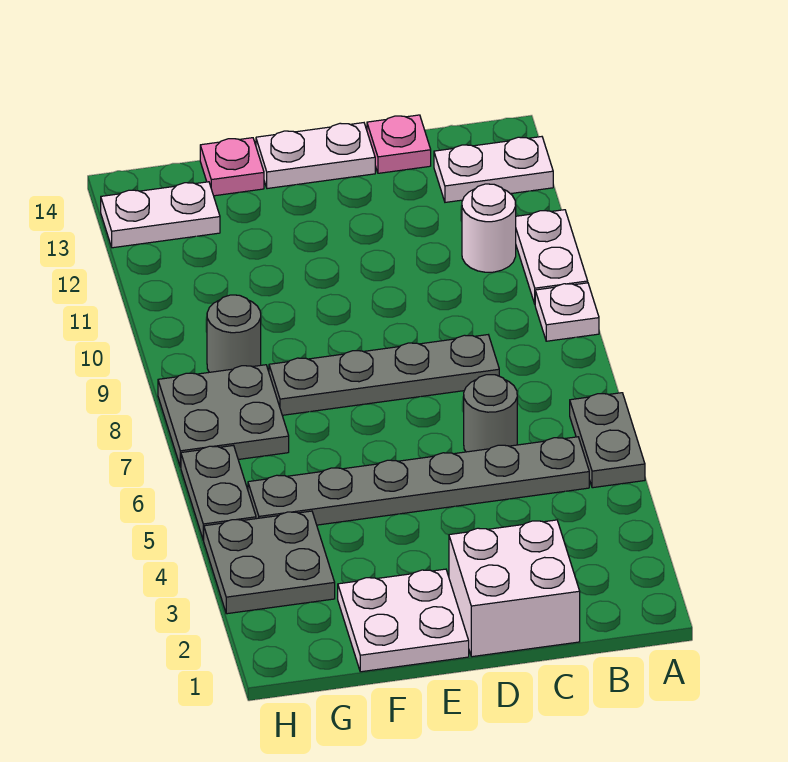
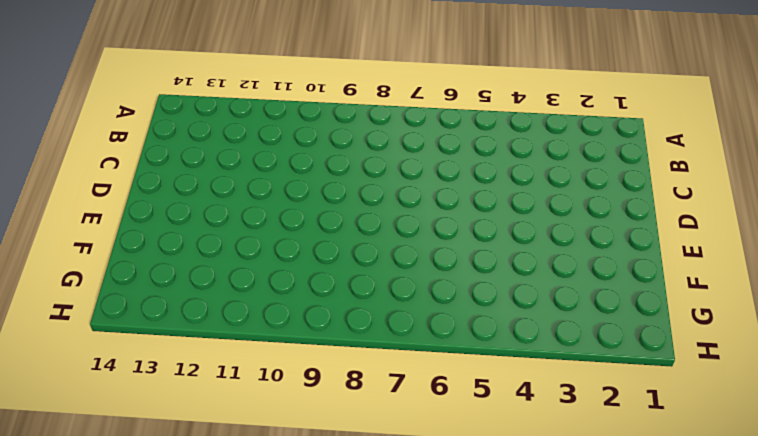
none -> grey plate A5:A6 level 1
none -> white plate A9 level 1
none -> white plate A10:A11 level 1

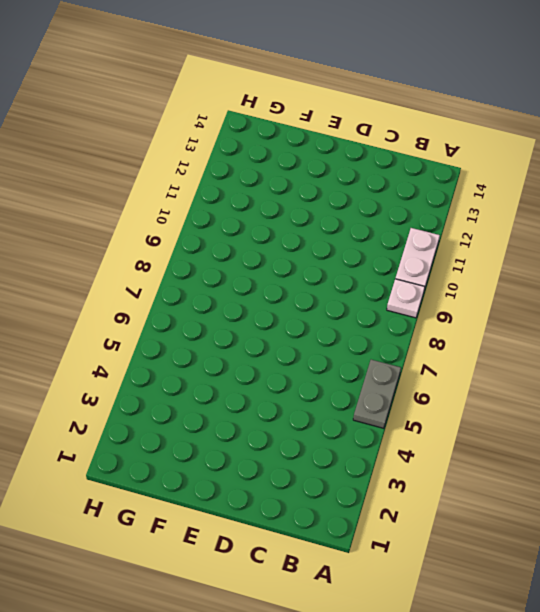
none -> white plate A13:B13 level 1
none -> grey plate B5:G5 level 1
none -> white round brick B11 level 1

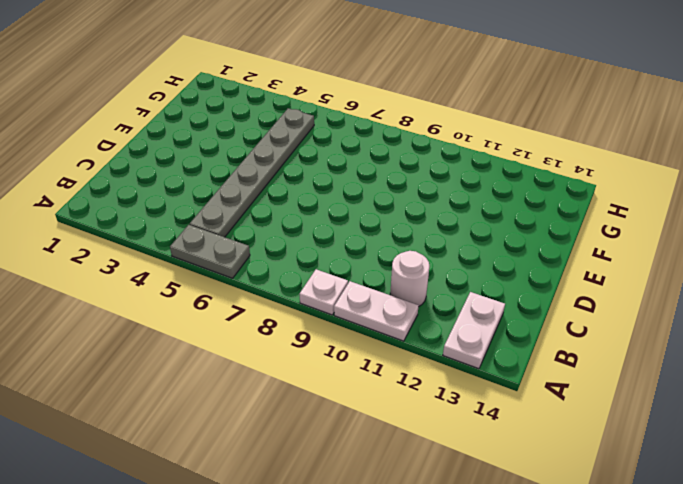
none -> white brick C1:D2 level 1
none -> grey round brick C6 level 1
none -> grey plate C8:F8 level 1

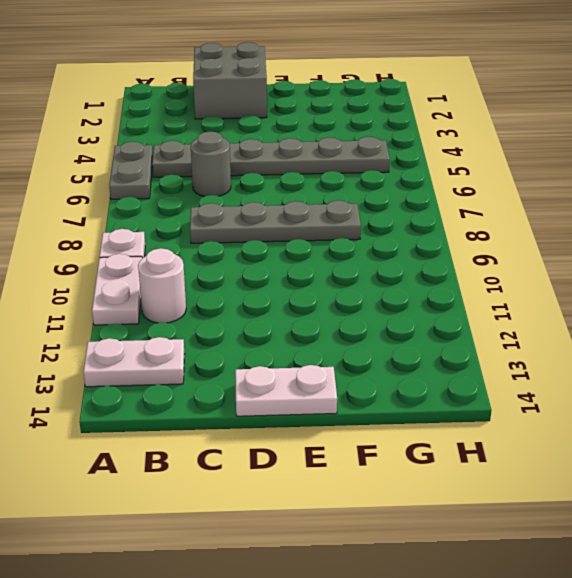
grey brick C1:D2 level 1 -> white brick C1:D2 level 1
none -> pink plate C14 level 1
none -> white plate E1:F2 level 1
none -> pink plate F14 level 1

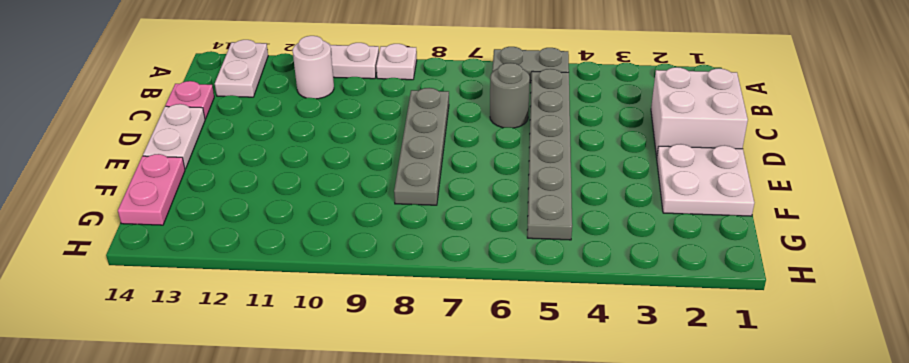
pink plate F14:G14 level 1 -> pink plate F14 level 1
none -> grey plate G3:H4 level 1
none -> grey plate G7:H8 level 1
none -> grey round brick G9 level 1

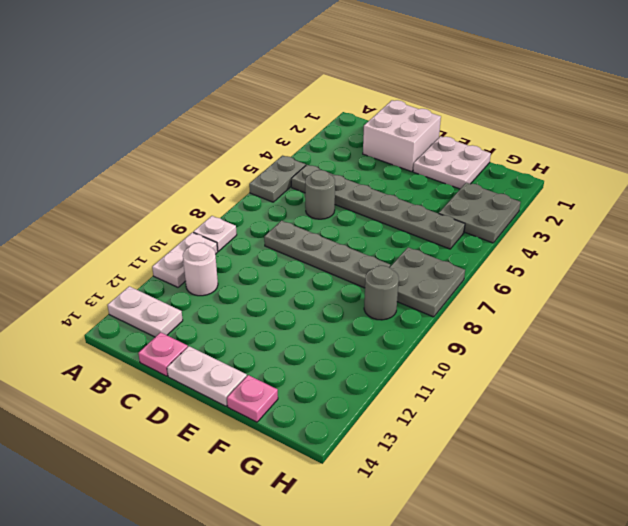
none -> white plate G13:H13 level 1
none -> grey plate H5:H6 level 1

